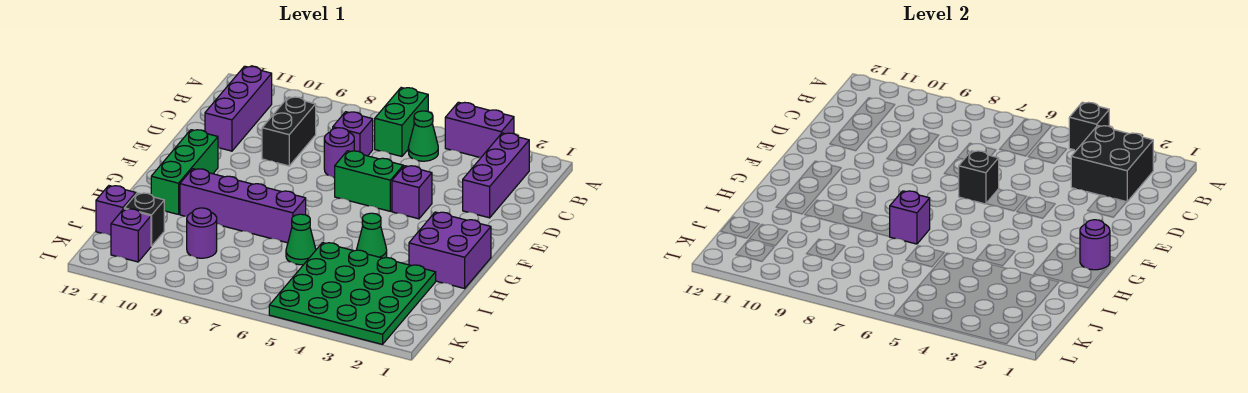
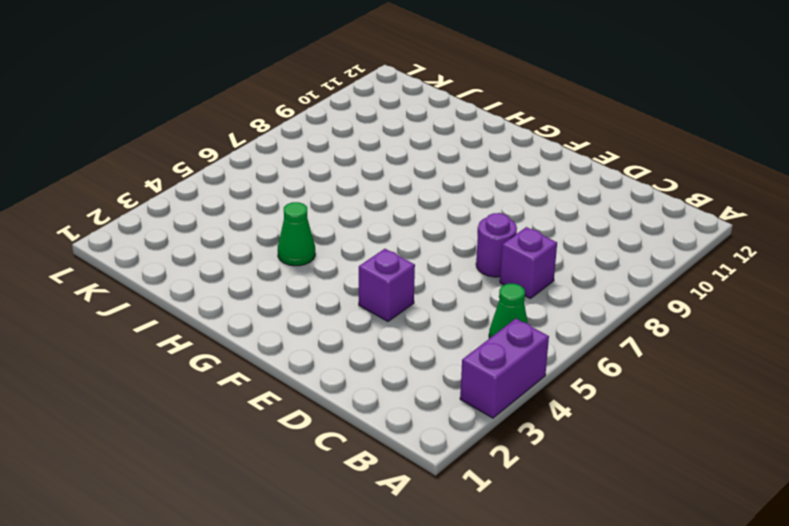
none -> green brick A6:B6 level 1
none -> purple brick B2:D2 level 1
none -> purple brick B11:D11 level 1

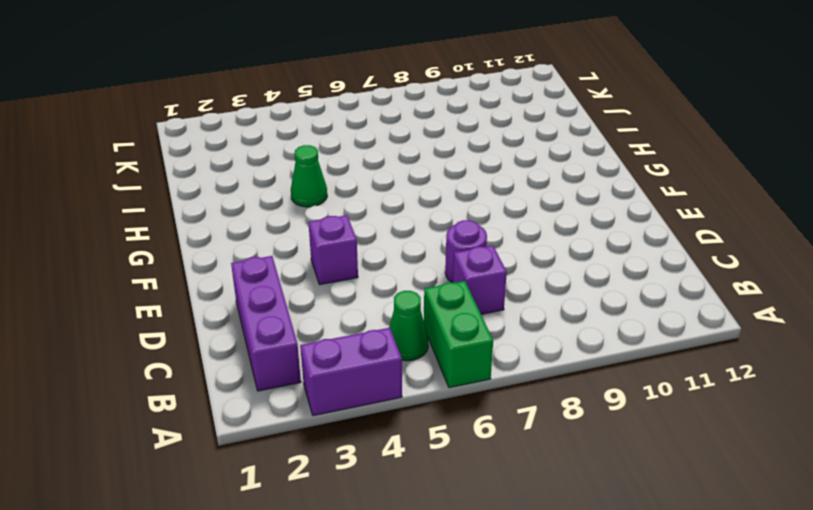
none -> purple brick B11:D11 level 1
none -> black brick C9:D9 level 1
none -> green brick E5:E6 level 1

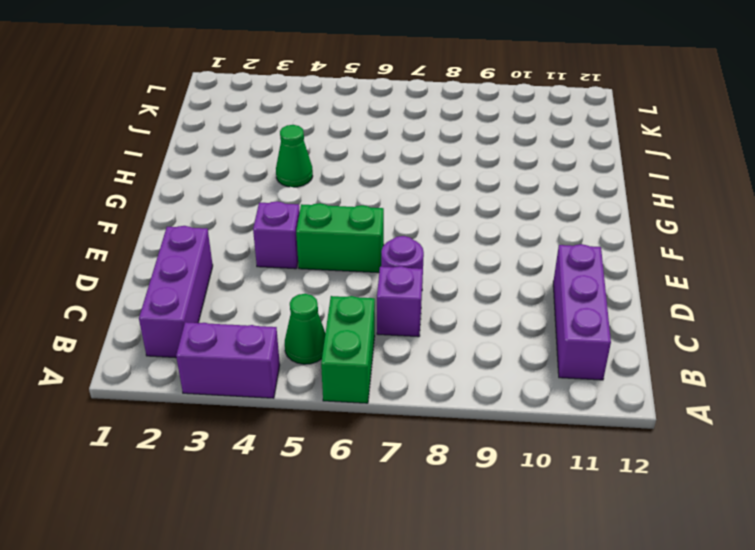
none -> black brick C9:D9 level 1
none -> green brick F11:H11 level 1
none -> purple brick G1:H2 level 1

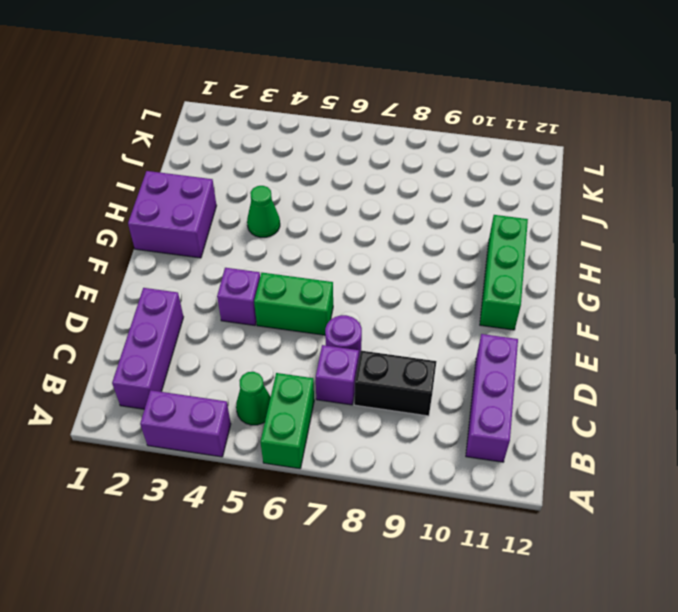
black brick C8:C9 level 1 -> black brick C9:D9 level 1
none -> purple brick H7:H10 level 1
none -> green plate I2:L5 level 1
none -> green cone I6 level 1

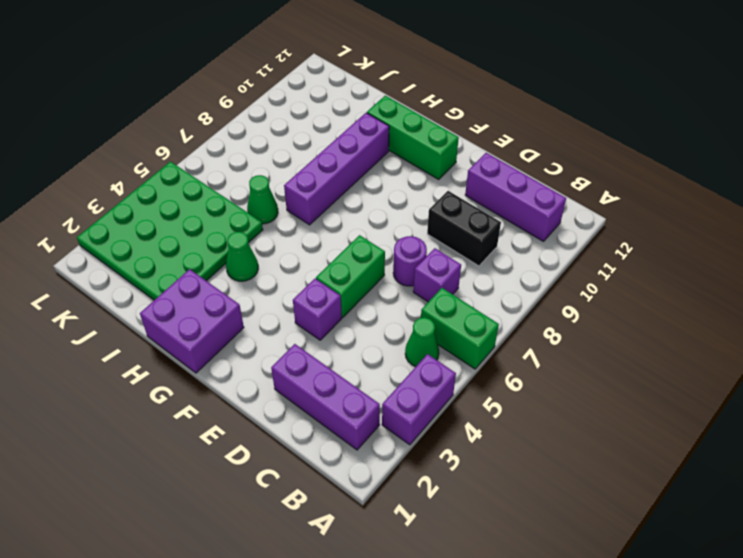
none -> purple round brick J9 level 1
none -> black brick J11 level 1
none -> purple brick J12 level 1

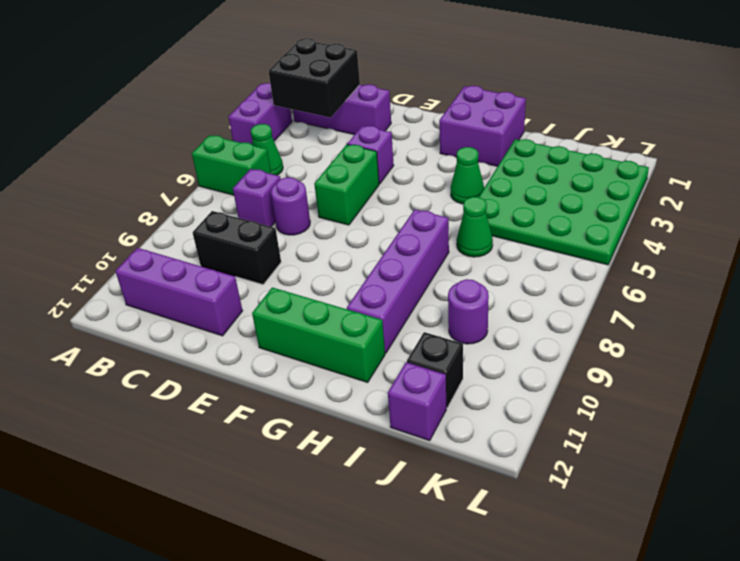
none -> purple brick K11 level 1
none -> black brick A4 level 2
none -> black brick E6 level 2

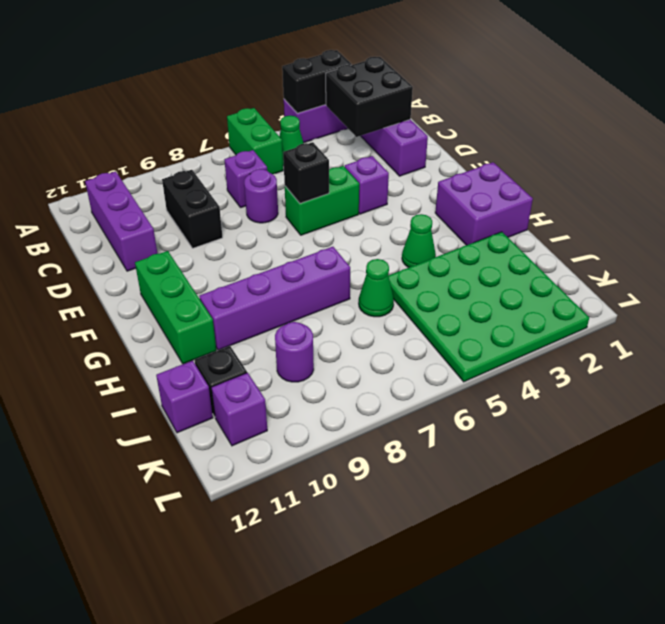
black brick A3:A4 level 2 -> black brick A4 level 2
none -> purple round brick G1 level 2
none -> purple brick H7 level 2

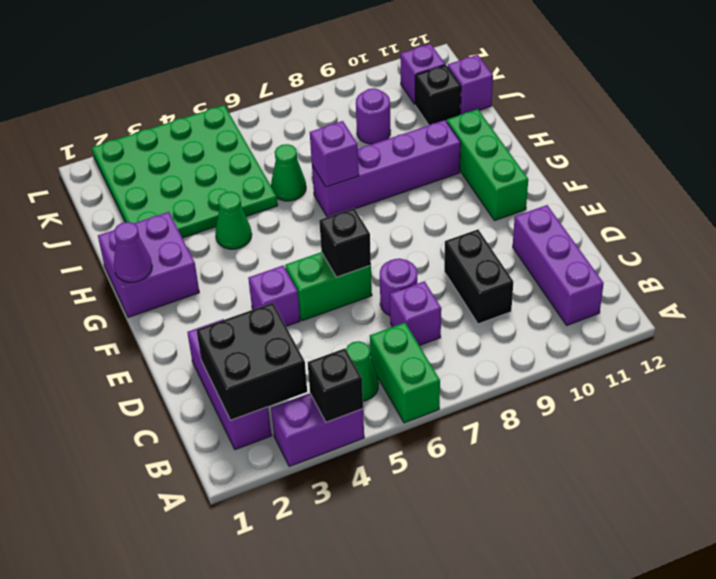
purple cone G1 level 2 -> purple round brick G1 level 2

